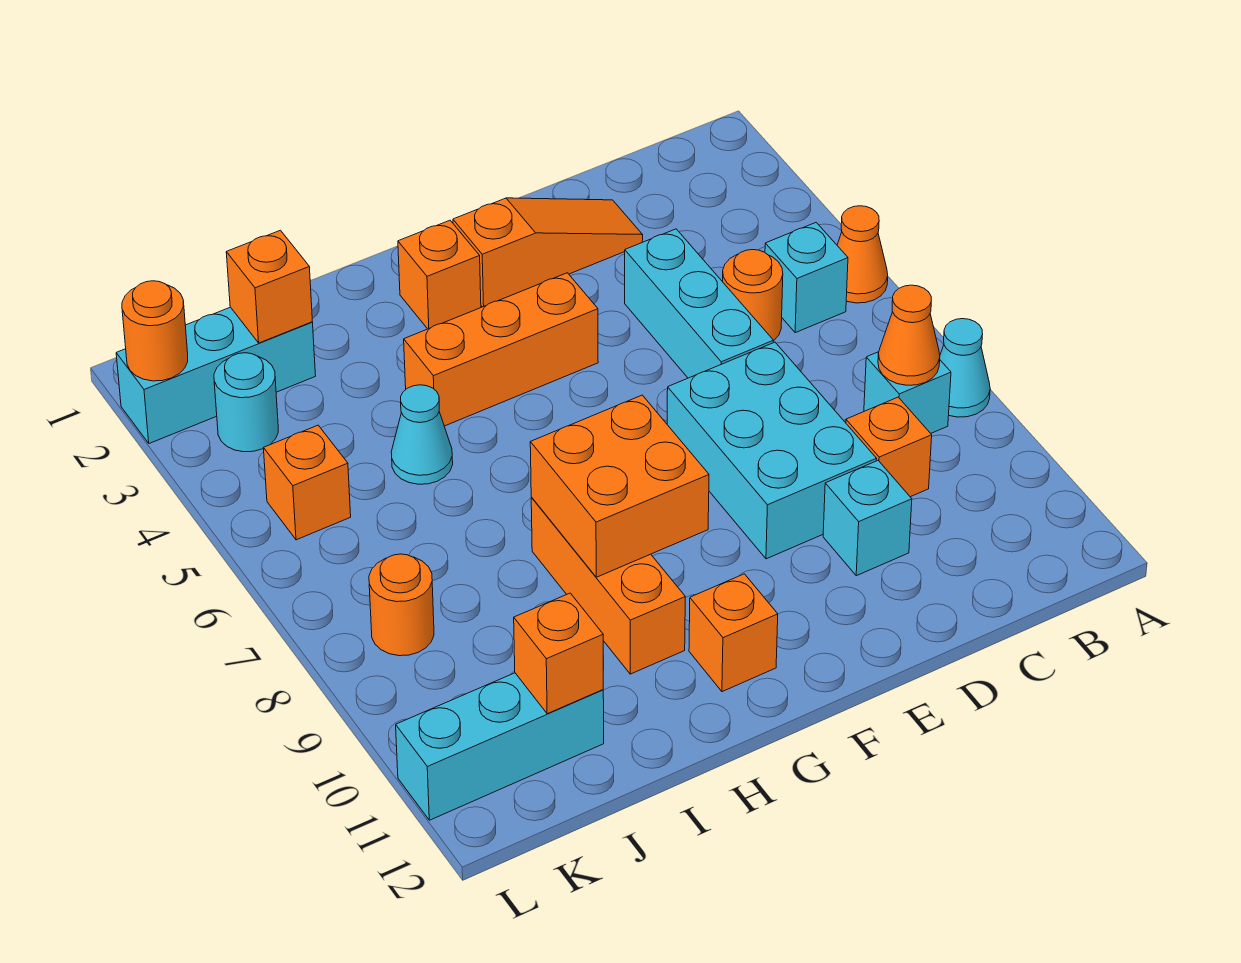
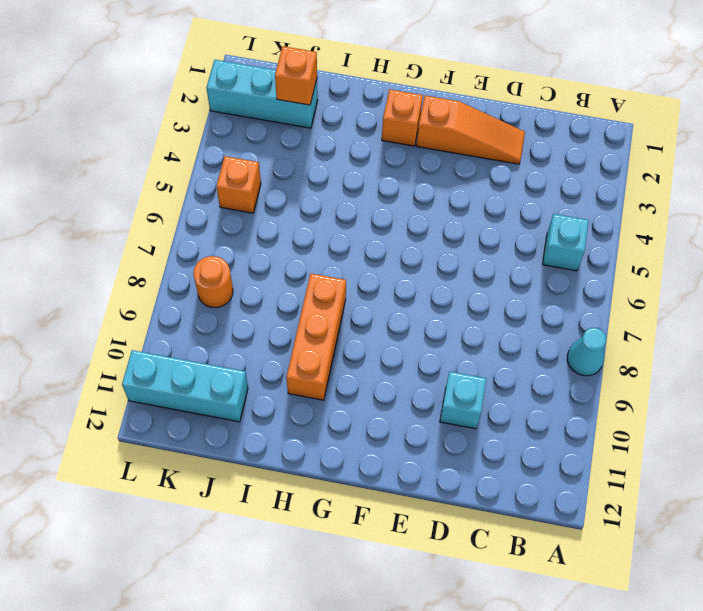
none -> orange cone A5 level 1
none -> cyan brick B8 level 1
none -> orange round brick C5 level 1

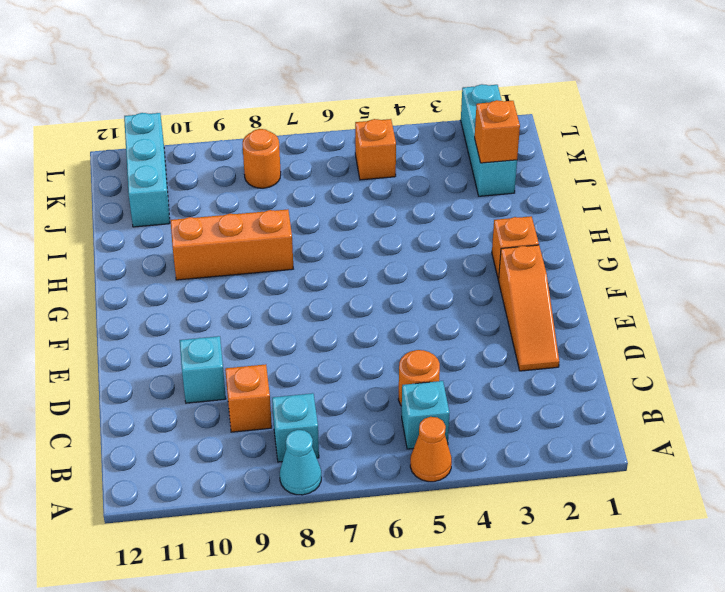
none -> cyan brick D4:D6 level 1
none -> cyan brick D7:E9 level 1
none -> orange brick F4:H4 level 1

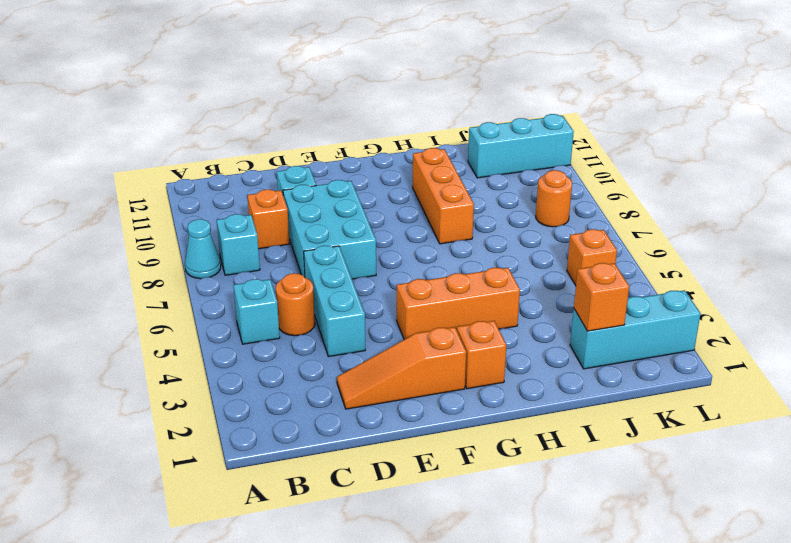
none -> orange cone A5 level 1
none -> orange brick G11 level 1
none -> cyan cone I5 level 1

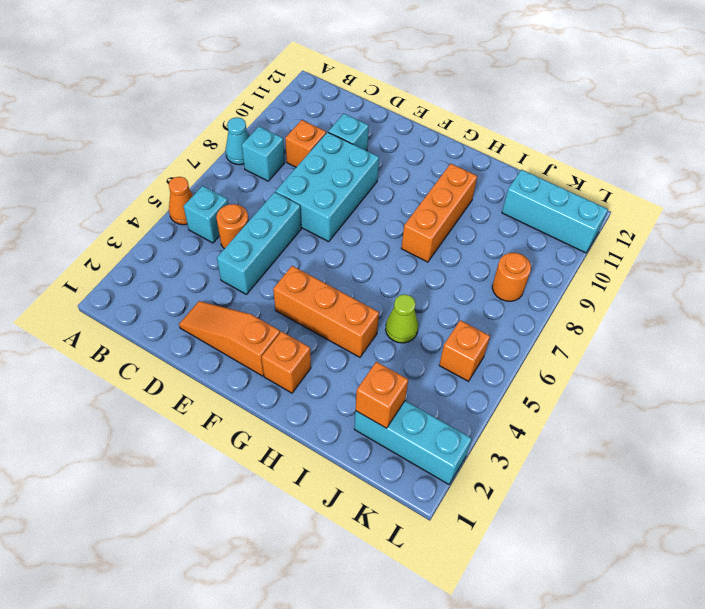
lime cone I5 level 1 -> cyan cone I5 level 1
none -> orange brick G11 level 1
none -> cyan round brick K3 level 1
none -> orange cone B8 level 2

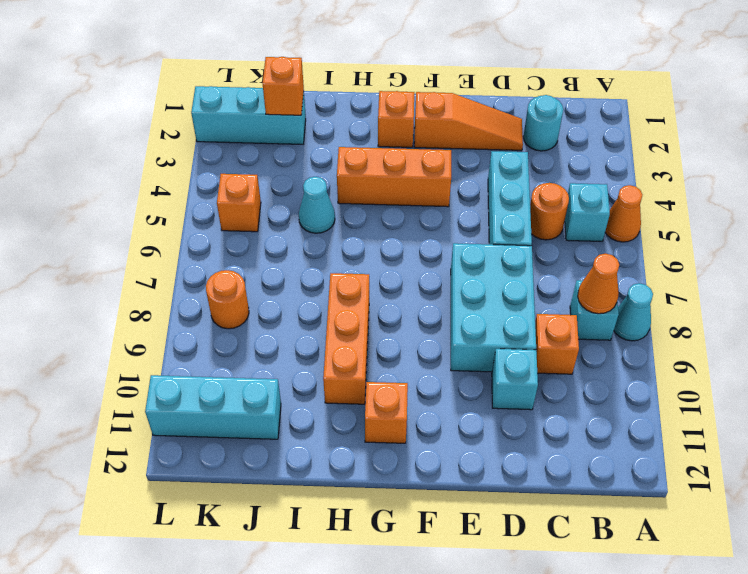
cyan round brick C2 level 1 -> cyan round brick K3 level 1
none -> orange brick G8:H9 level 2
none -> orange brick J11 level 2
none -> orange round brick L2 level 2

